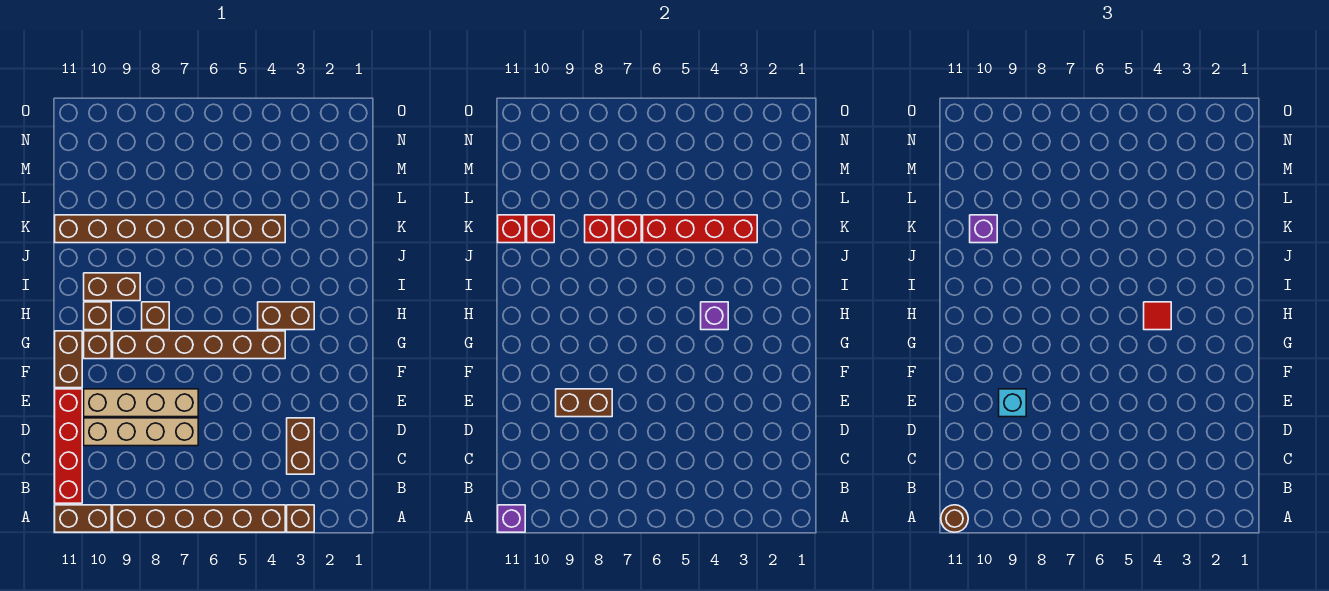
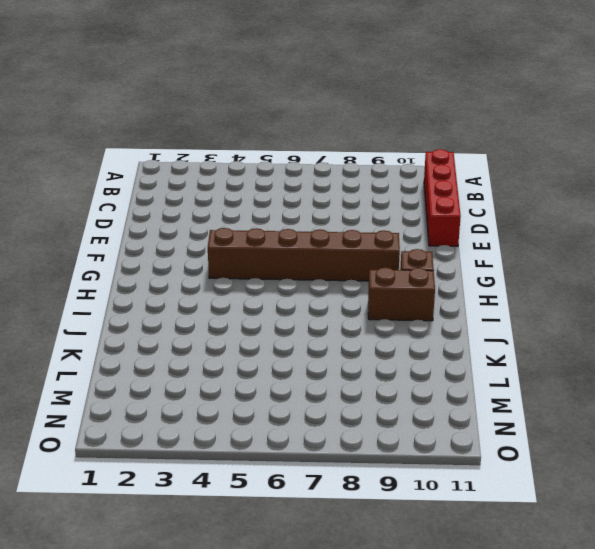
none -> brown brick A3 level 1
none -> brown brick A4:A9 level 1
none -> brown brick A10:A11 level 1

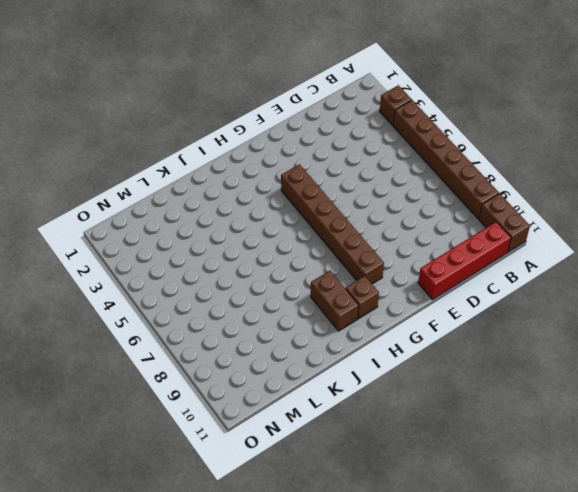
none -> brown brick C3:D3 level 1
none -> tan brick D7:D10 level 1
none -> tan brick E7:E10 level 1

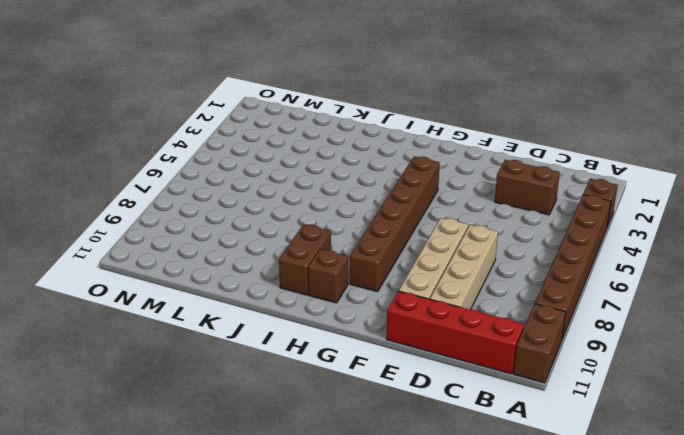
none -> brown brick F11:G11 level 1
none -> brown brick G10 level 1
none -> brown brick H3:H4 level 1

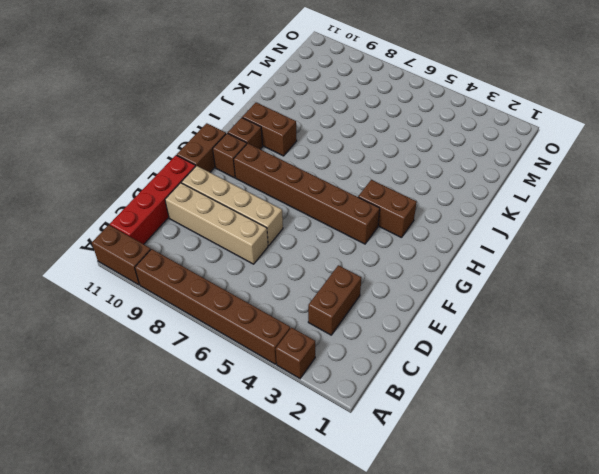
none -> brown brick H8 level 1
none -> brown brick K4:K5 level 1
none -> brown brick K6:K11 level 1

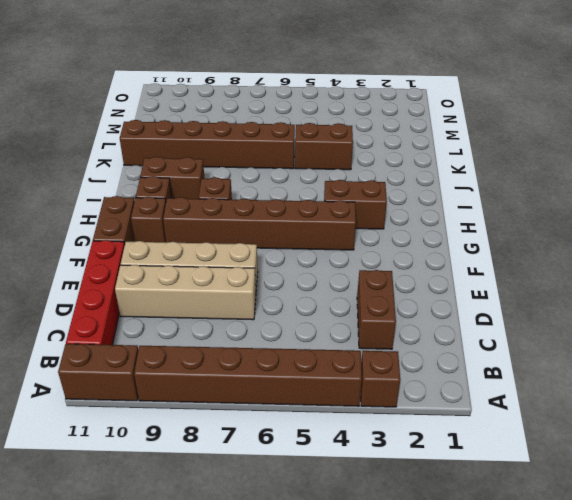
none -> purple brick A11 level 2
none -> brown brick E8:E9 level 2
none -> purple brick H4 level 2

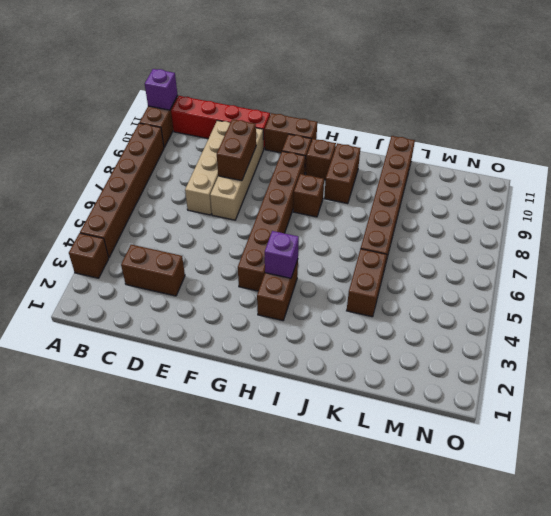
none -> red brick K3:K6 level 2
none -> red brick K7 level 2
none -> red brick K8 level 2

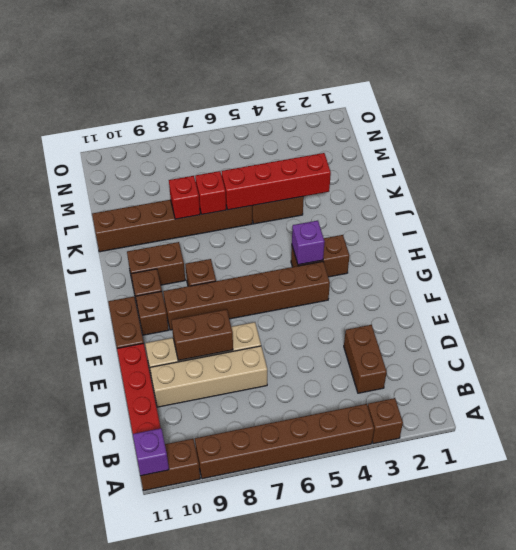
none -> red brick K10 level 2
none -> red brick K11 level 2
none -> brown round brick A11 level 3

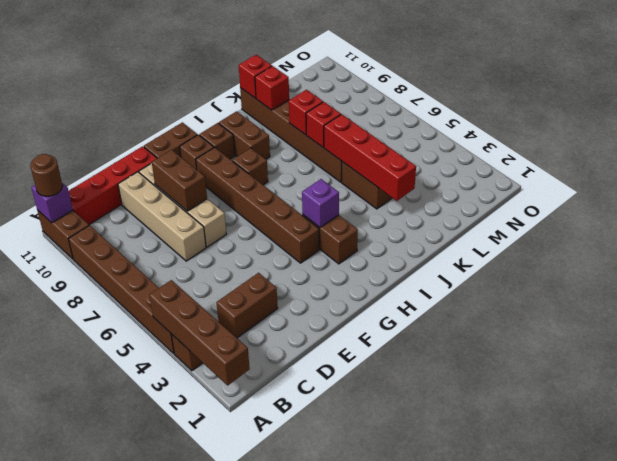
brown brick A1:A4 level 2 -> none
none -> cyan brick E9 level 3
none -> red tile H4 level 3
none -> purple brick K10 level 3

